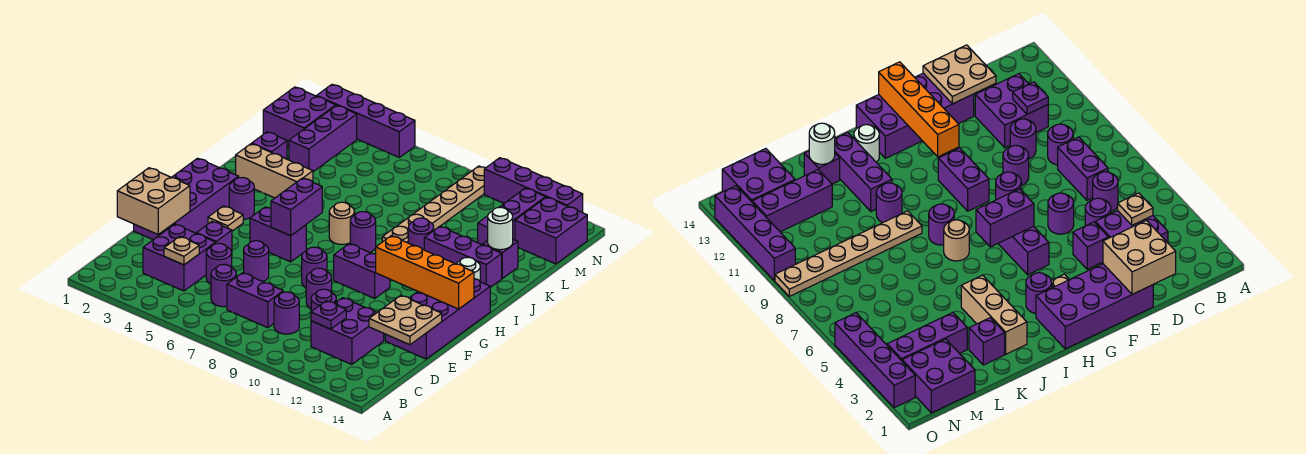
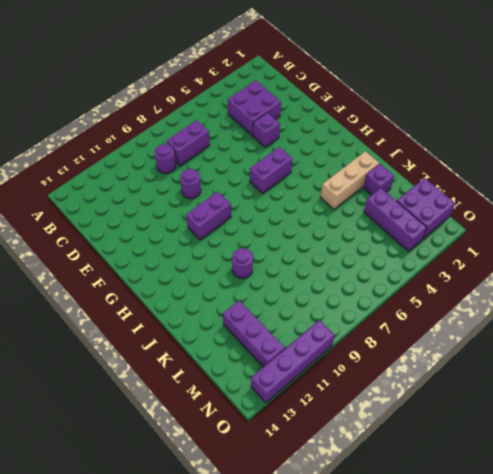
none -> purple round brick C6 level 1
none -> purple brick C11:D12 level 1
none -> purple round brick D5 level 1
none -> purple round brick D10 level 1

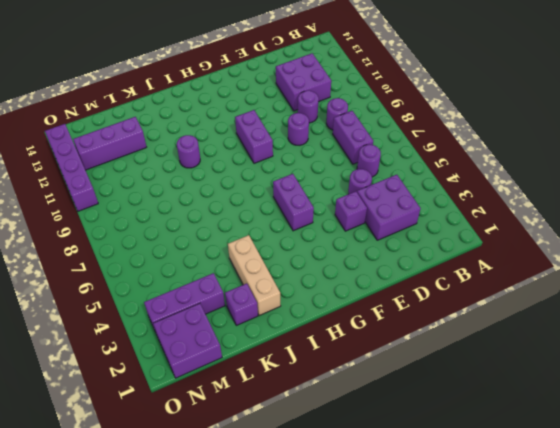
none -> purple brick E1:H2 level 1
none -> purple round brick E6 level 1
none -> purple brick E13:H14 level 1
none -> purple round brick F8 level 1

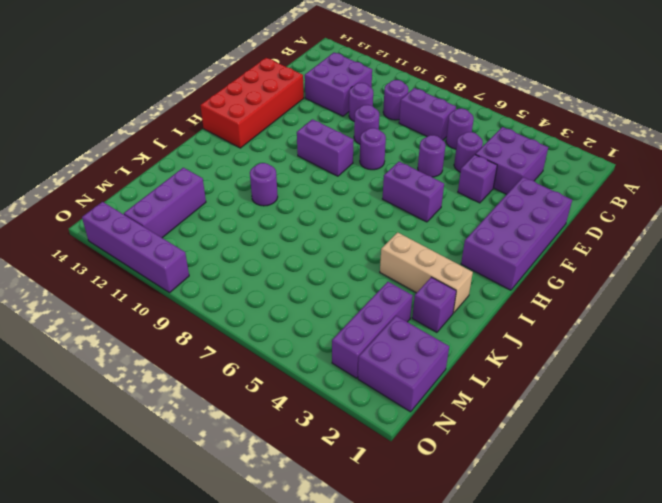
red brick E13:H14 level 1 -> purple brick E13:H14 level 1
none -> tan plate G3 level 1
none -> purple round brick H3 level 1
none -> tan round brick I7 level 1
none -> purple round brick I8 level 1

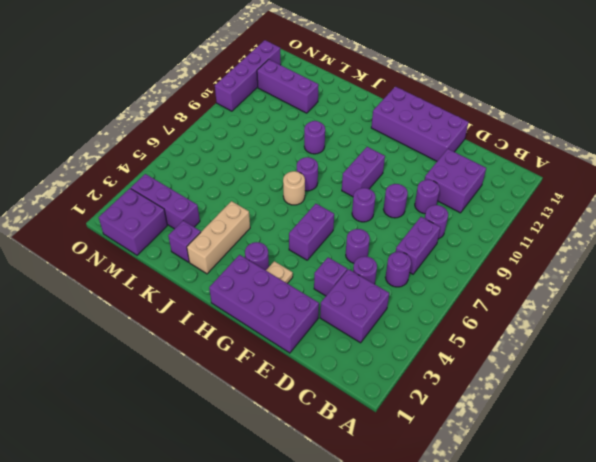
none -> white round brick I13 level 1
none -> tan plate J9:O9 level 1
none -> purple brick J11:J13 level 1
none -> purple brick K13 level 1

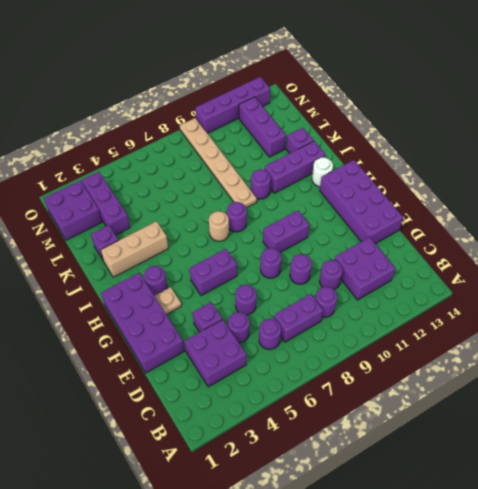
none -> purple brick M13:N14 level 1
none -> purple brick O2:O5 level 1
none -> tan plate C4 level 2
none -> purple plate C11 level 2

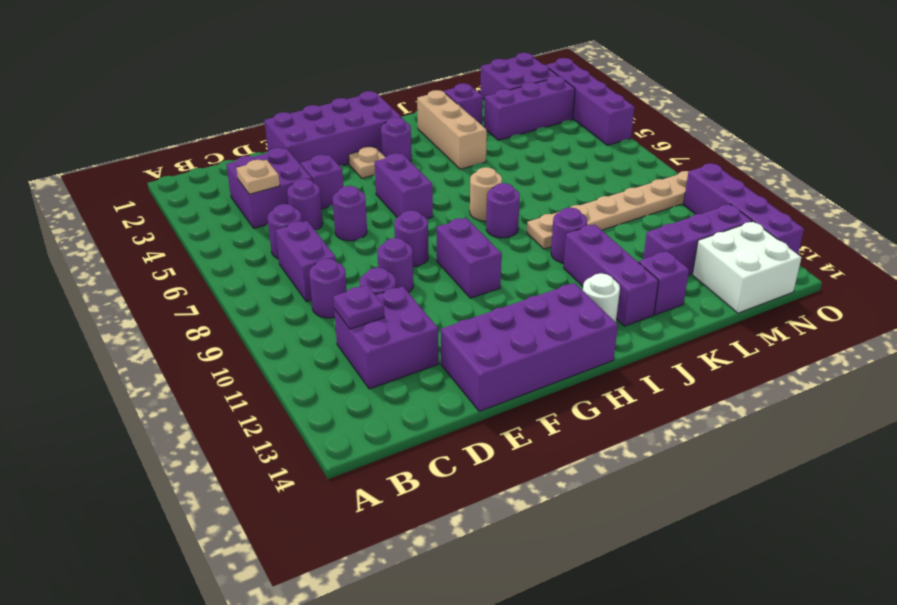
white brick M13:N14 level 1 -> purple brick M13:N14 level 1
none -> tan brick D1:E2 level 2
none -> tan plate D13:E14 level 2
none -> purple brick G6:H6 level 2
none -> orange brick G11:G14 level 2

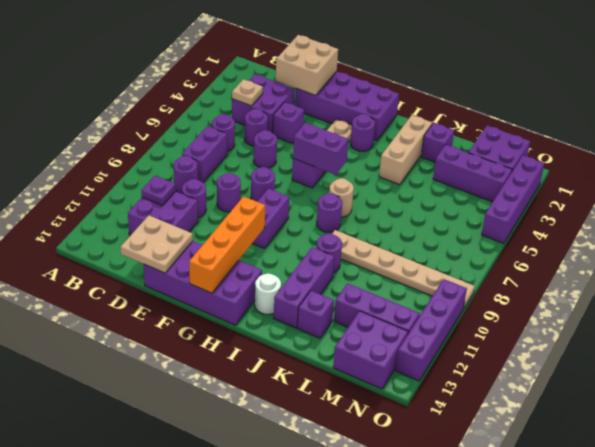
none -> white round brick K13 level 2

